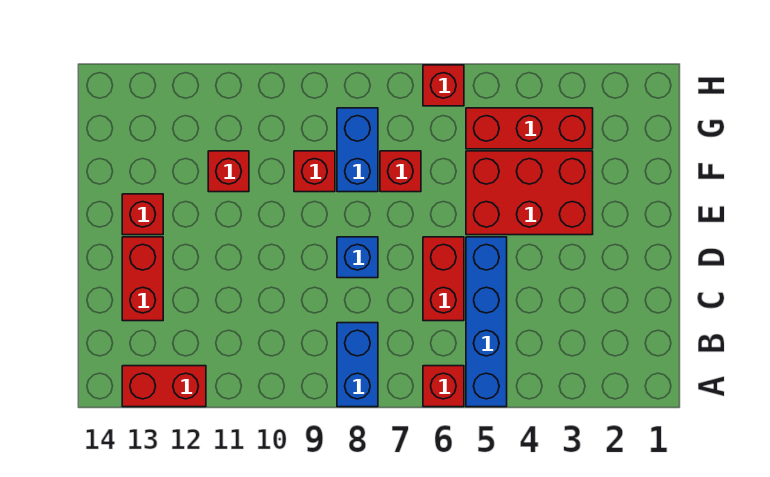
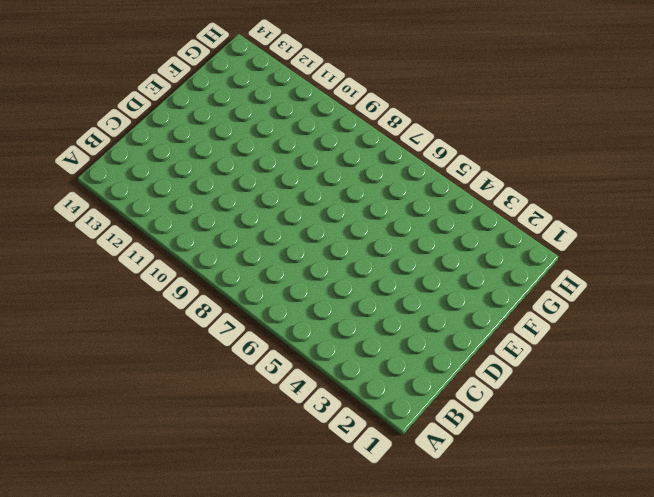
none -> blue brick A5:D5 level 1
none -> red brick A6 level 1
none -> blue brick A8:B8 level 1

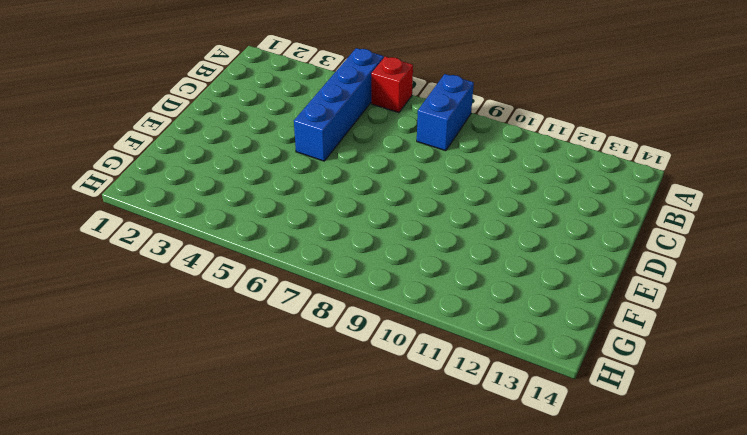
none -> red brick A12:A13 level 1
none -> red brick C6:D6 level 1
none -> red brick C13:D13 level 1

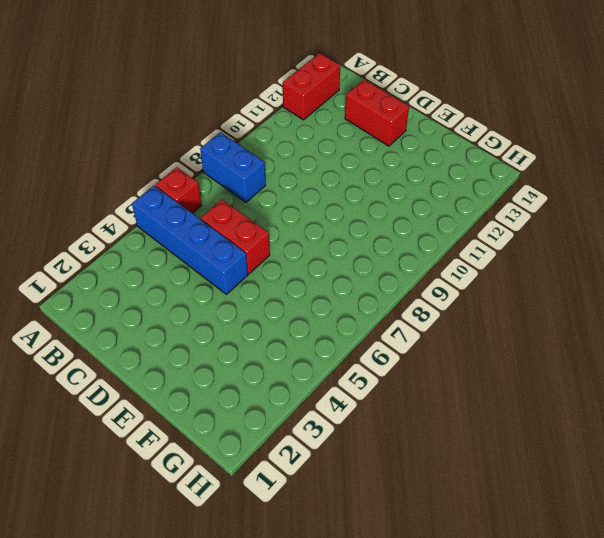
none -> blue brick D8 level 1
none -> red brick E3:F5 level 1
none -> red brick E13 level 1

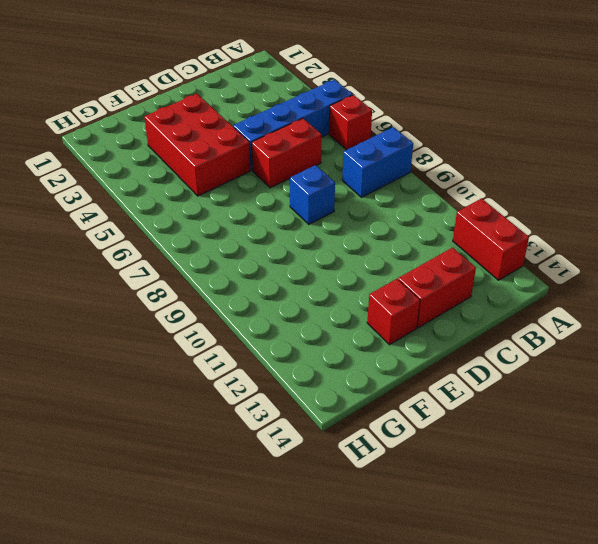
none -> red brick F7 level 1
none -> blue brick F8:G8 level 1
none -> red brick F9 level 1

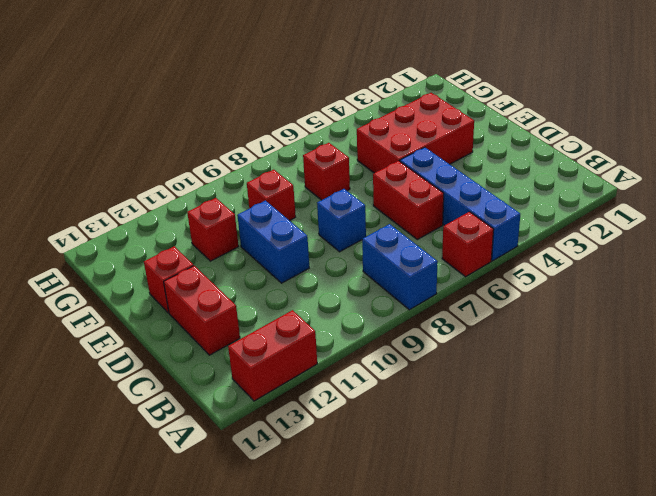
blue brick D10:E10 level 1 -> blue brick F8:G8 level 1
none -> red brick G3:G5 level 1
none -> red brick H6 level 1

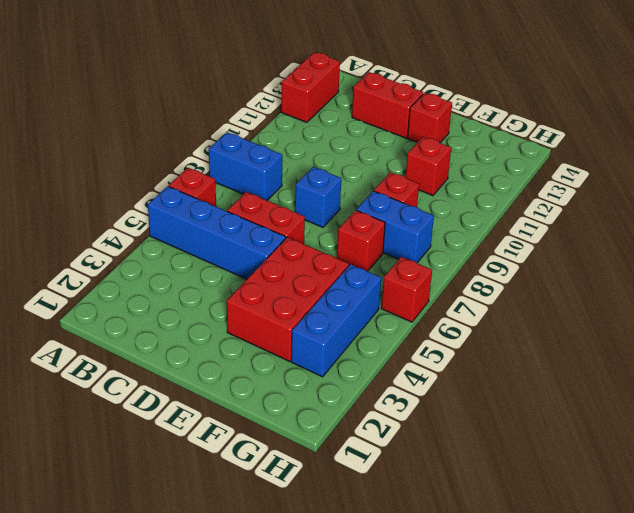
blue brick G3:G5 level 1 -> red brick G3:G5 level 1

